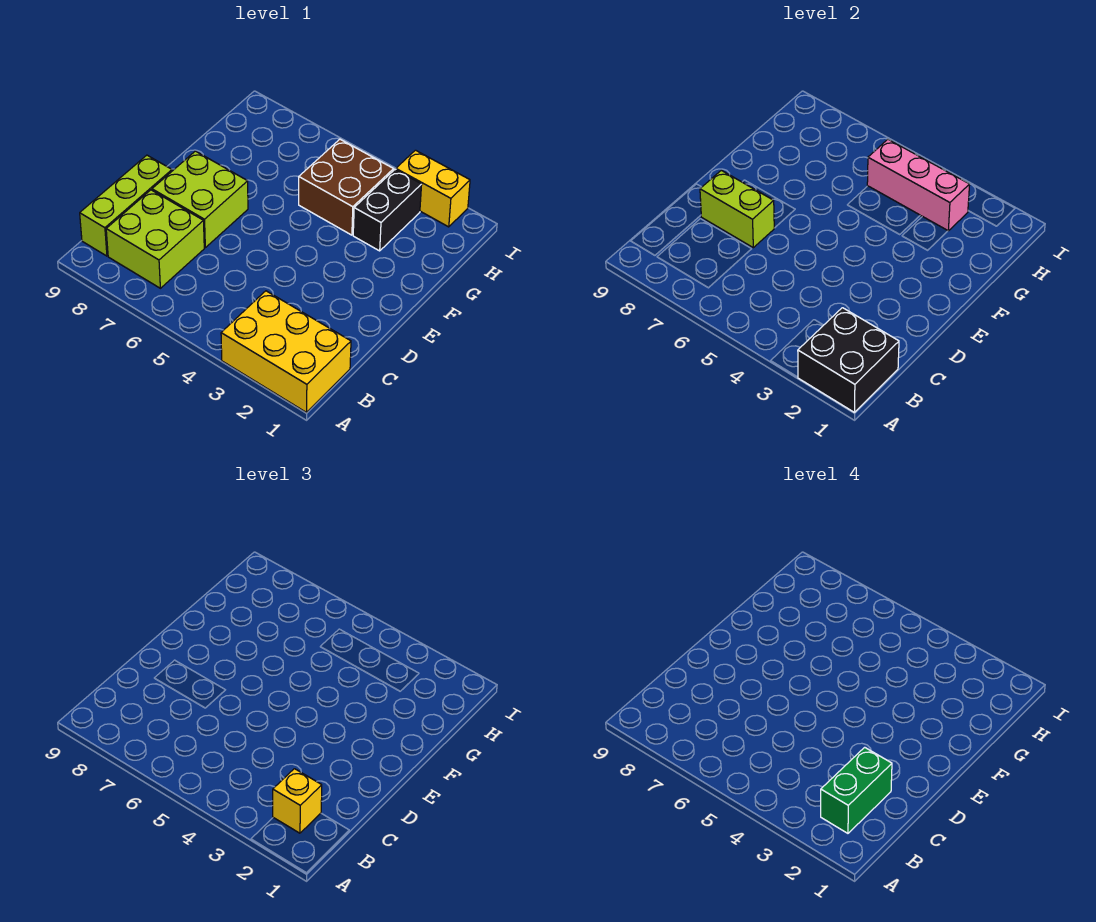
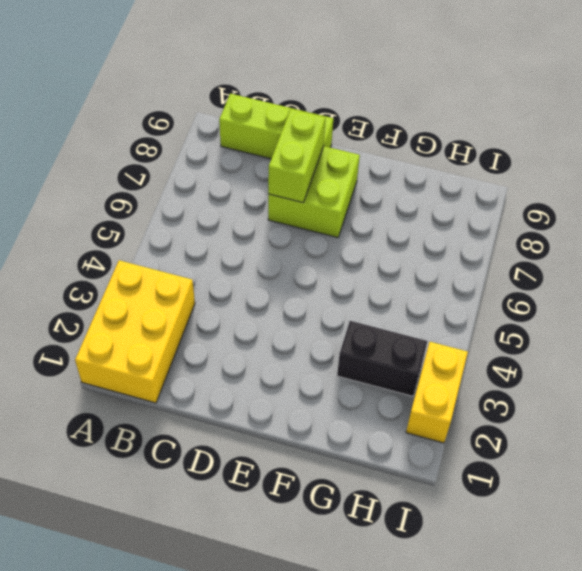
none -> lime brick B7:C8 level 1
none -> brown brick G4:H5 level 1
none -> black brick A1:B2 level 2

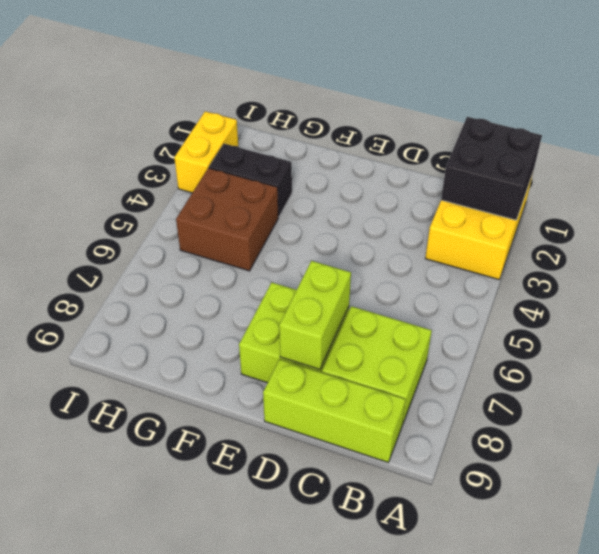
none -> pink brick H3:H5 level 2
none -> yellow brick B2 level 3
none -> green brick B2:C2 level 4

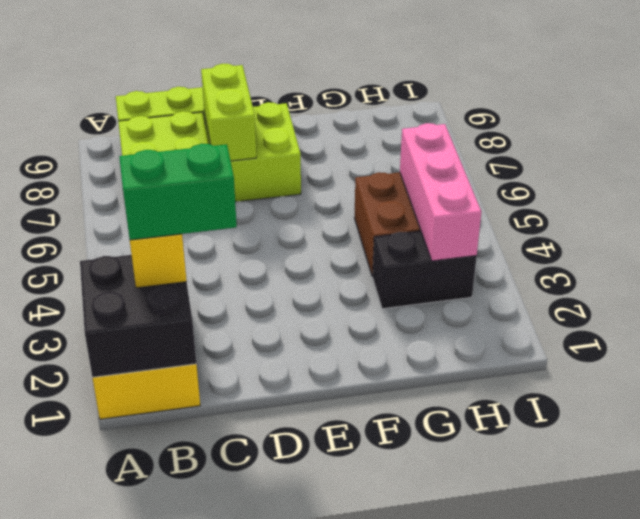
none -> yellow brick I2:I3 level 1

